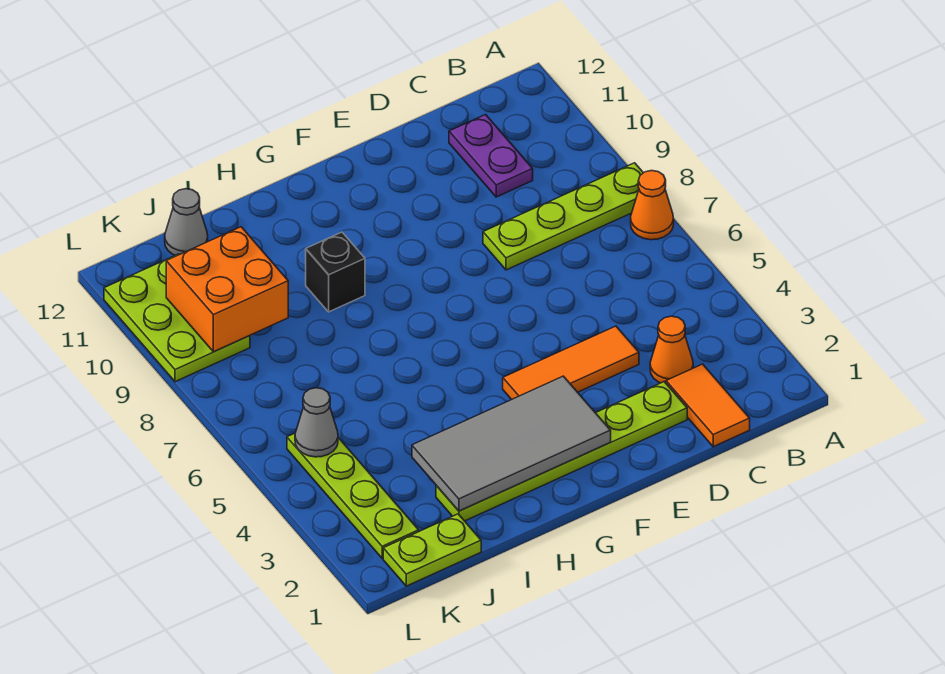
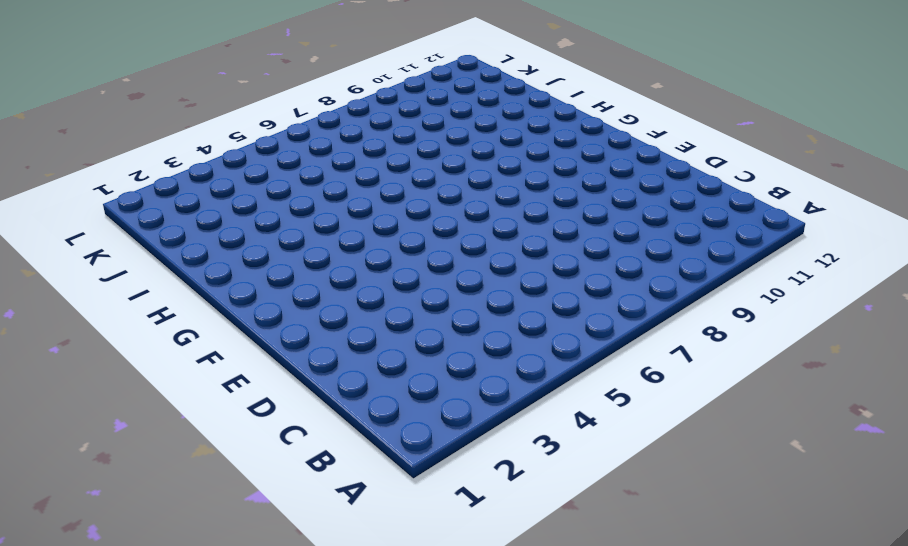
none -> orange cone A7 level 1
none -> lime plate A8:D8 level 1
none -> orange tile C1:C2 level 1

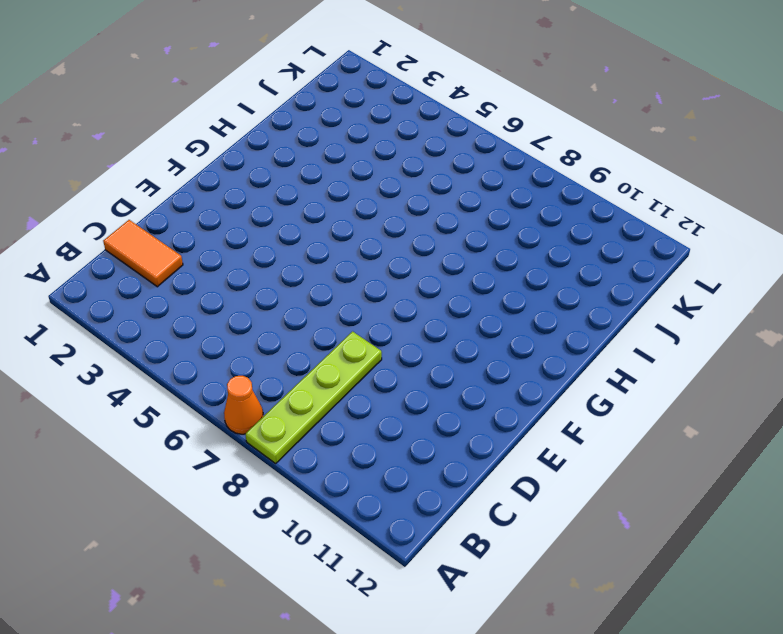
none -> orange cone C3 level 1
none -> purple plate C10:C11 level 1
none -> lime plate D2:I2 level 1

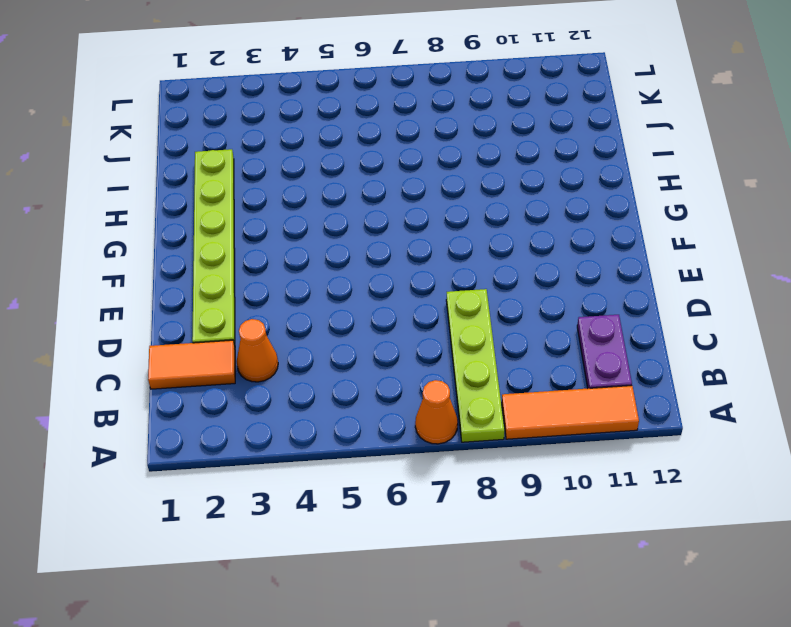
orange tile A9:A11 level 1 -> orange tile D4:F4 level 1
purple plate B11:C11 level 1 -> purple plate C10:C11 level 1
none -> black brick H9 level 1
none -> lime plate J1:K1 level 1
none -> grey cone J12 level 1

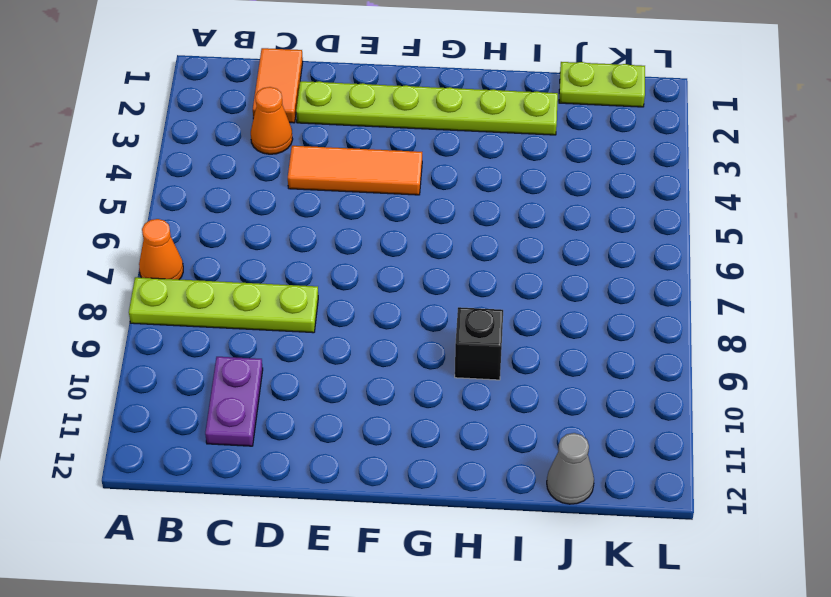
none -> lime plate K2:K5 level 1
none -> lime plate K9:L11 level 1
none -> grey tile F2:I3 level 2

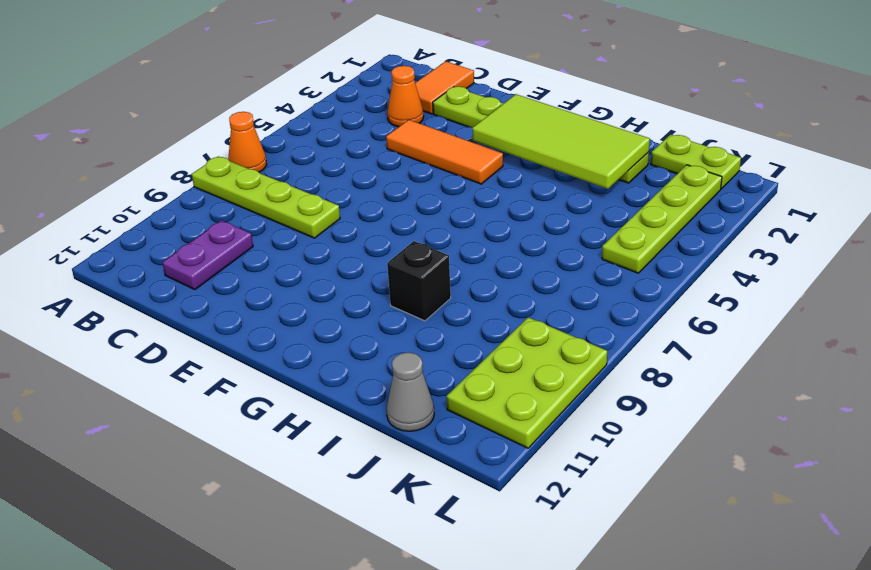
lime tile F2:I3 level 2 -> grey tile F2:I3 level 2
none -> orange brick J9:K10 level 2
none -> grey cone K5 level 2

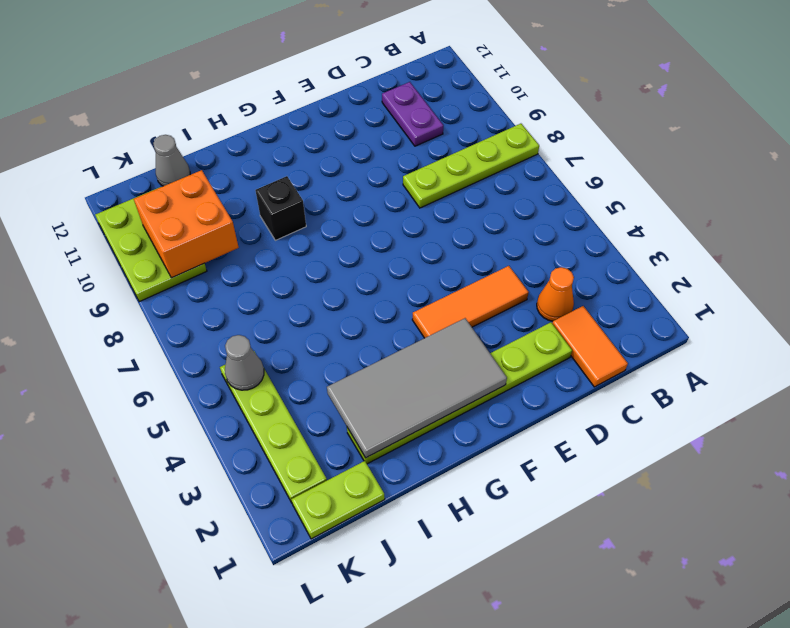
none -> orange cone A7 level 1

